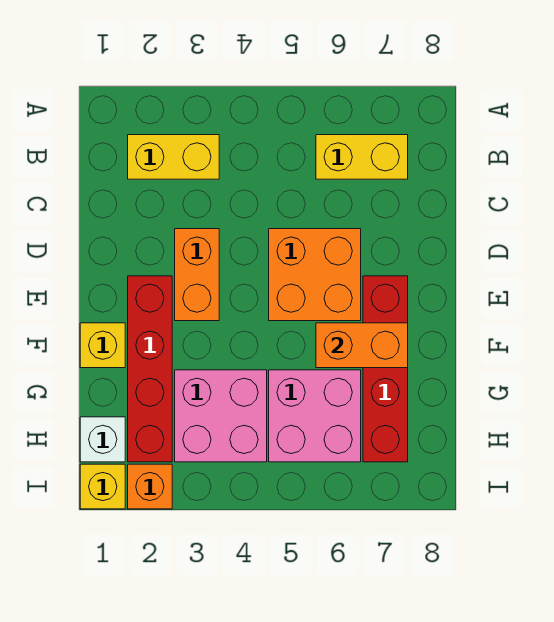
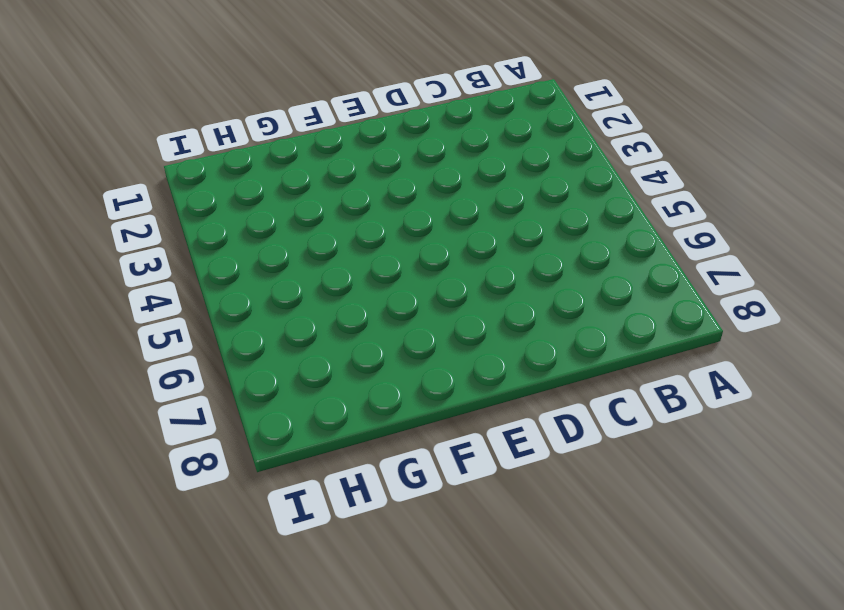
none -> yellow brick B2:B3 level 1
none -> yellow brick B6:B7 level 1
none -> orange brick D3:E3 level 1

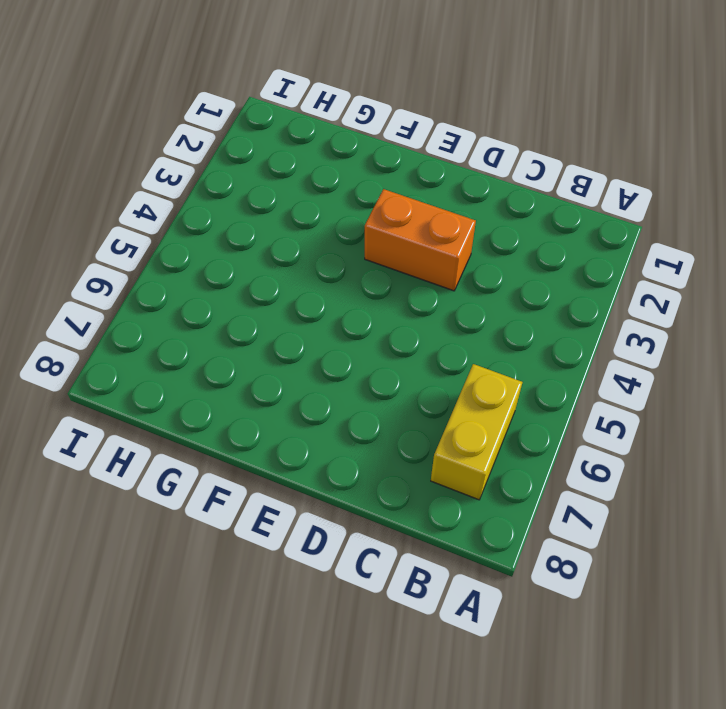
none -> yellow brick B2:B3 level 1
none -> orange brick D5:E6 level 1
none -> red brick E2:H2 level 1

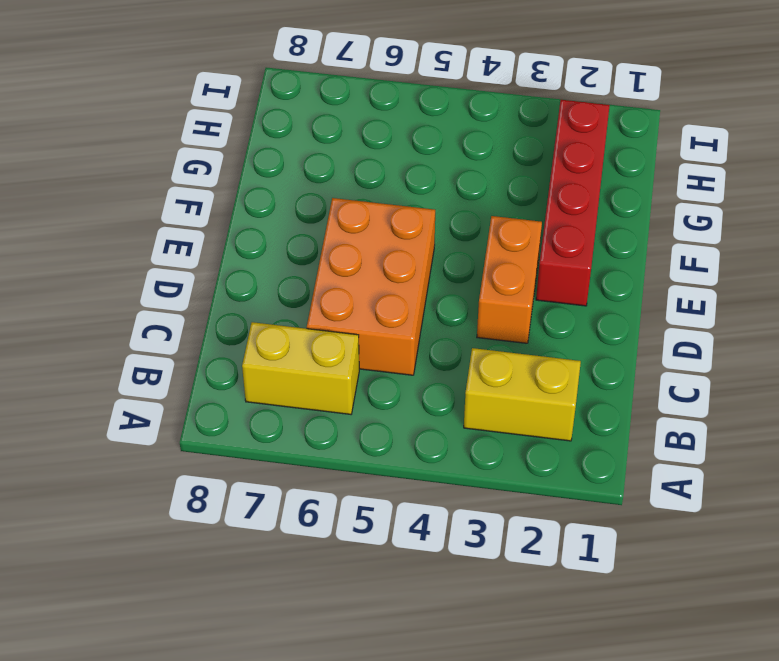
orange brick C5:E6 level 1 -> orange brick D5:E6 level 1
none -> red brick E7:H7 level 1
none -> yellow brick F1 level 1
none -> pink brick G3:H4 level 1

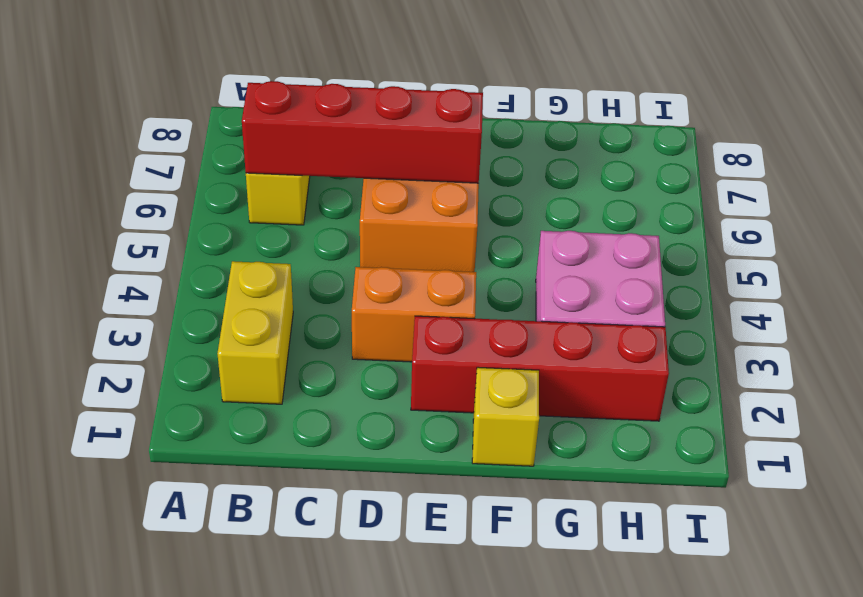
red brick B6:E6 level 2 -> red brick E7:H7 level 1
none -> pink brick G5:H6 level 1
none -> white brick H1 level 1
none -> yellow brick I1 level 1

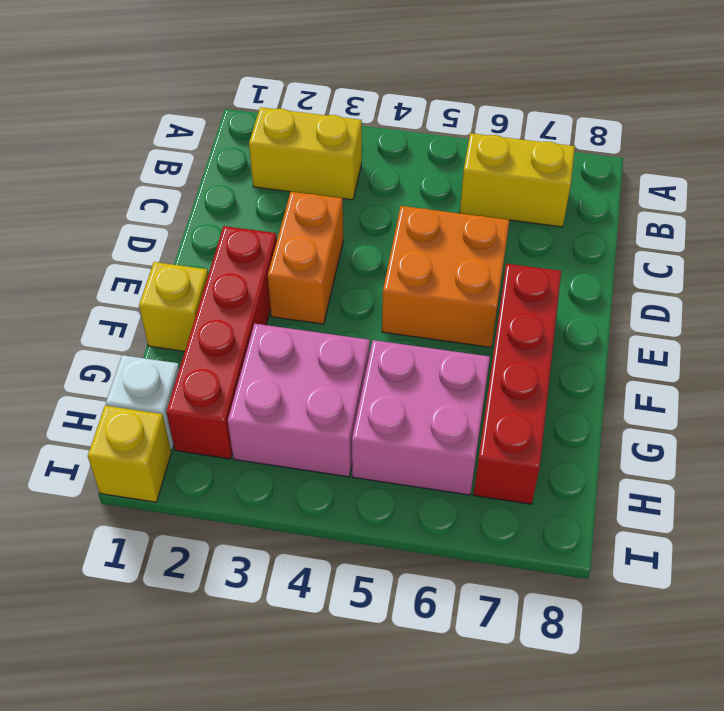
none -> orange brick I2 level 1
none -> orange brick F6:F7 level 2

